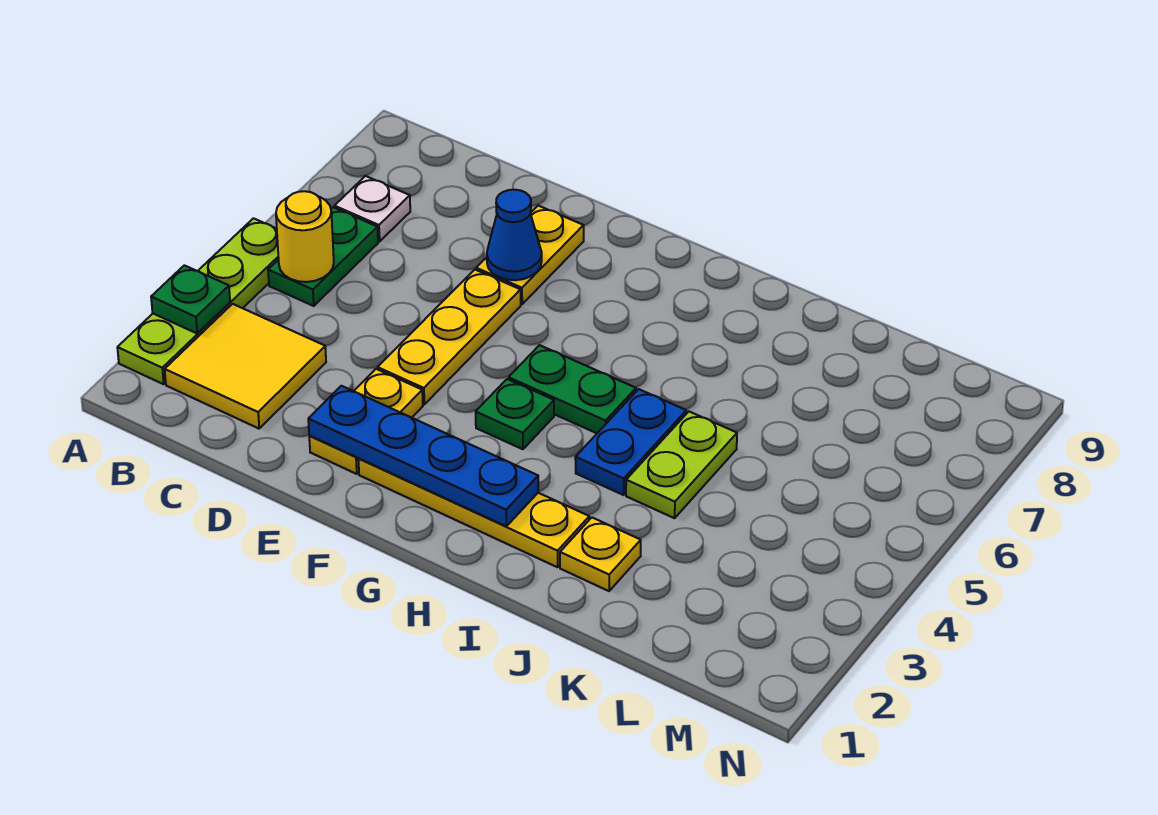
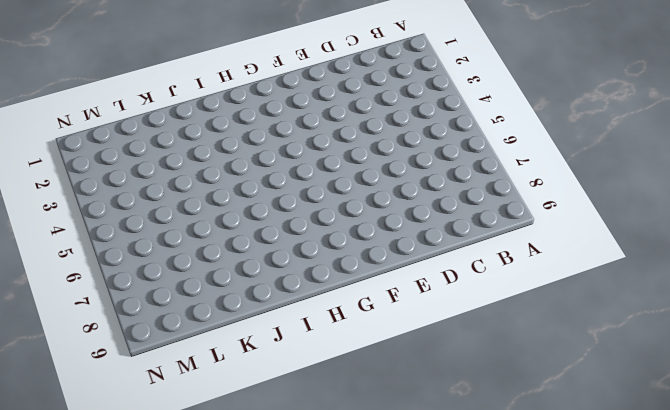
none -> lime plate A2:A5 level 1
none -> yellow tile B2:C3 level 1
none -> green plate B5:B6 level 1

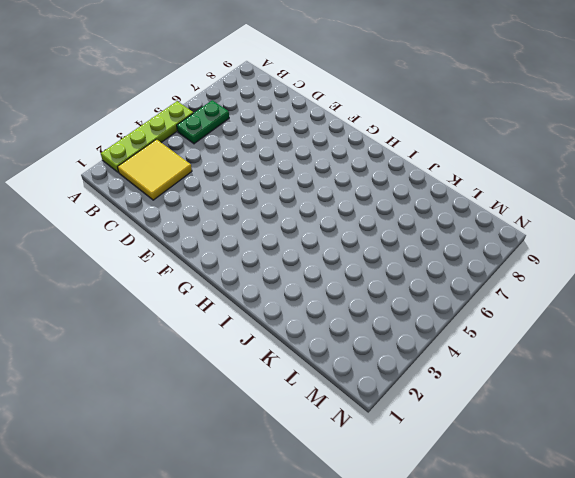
none -> white plate B7 level 1
none -> yellow plate E2:E3 level 1
none -> yellow plate E4:E6 level 1

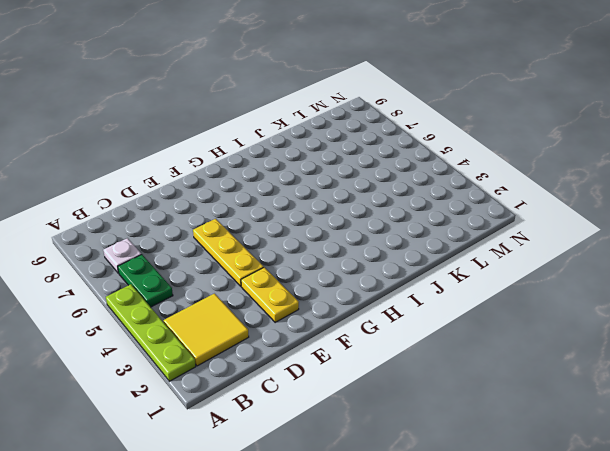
none -> yellow plate E7:E8 level 1
none -> yellow plate F2:I2 level 1
none -> green plate G4 level 1

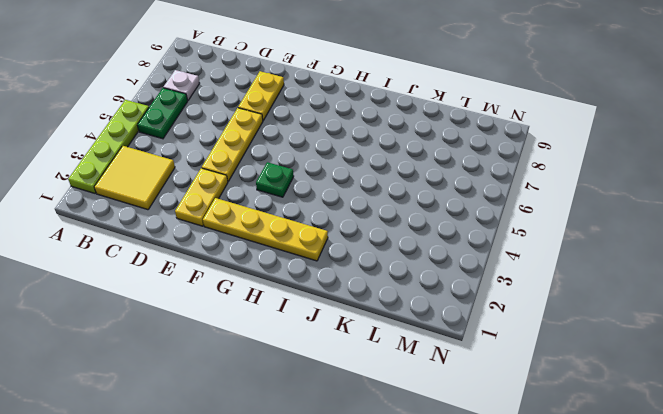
none -> green plate G5:H5 level 1
none -> blue plate I4:I5 level 1
none -> yellow plate J2 level 1

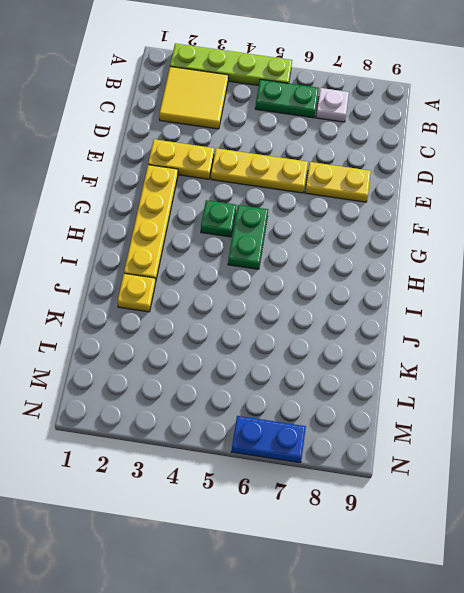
blue plate N6:N7 level 1 -> blue plate I4:I5 level 1
none -> lime plate J4:J5 level 1
none -> green plate A3 level 2
none -> yellow round brick B5 level 2

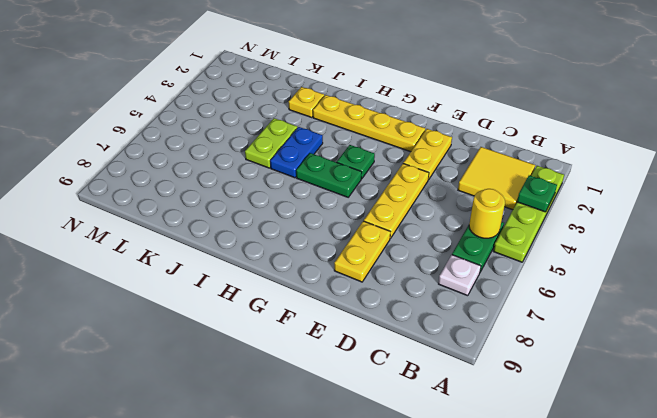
none -> blue plate E2:H2 level 2
none -> blue cone E7 level 2

